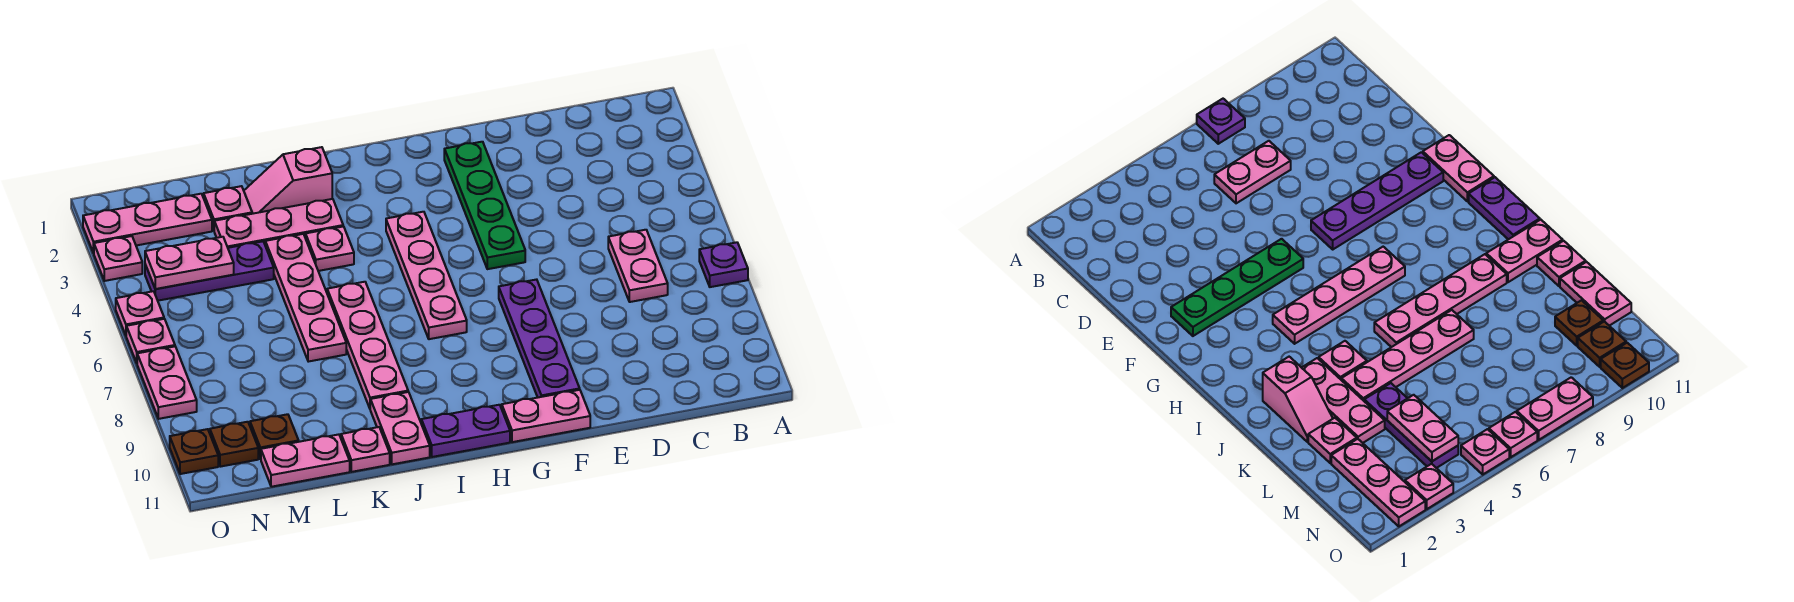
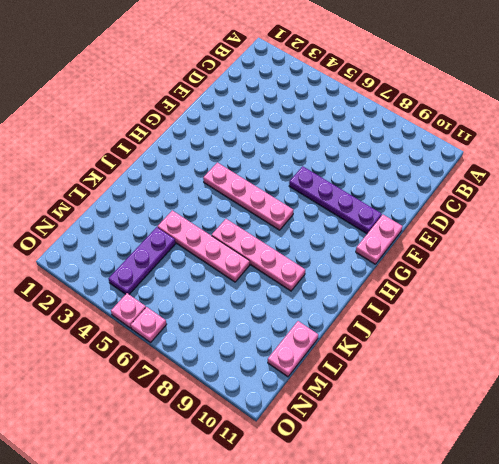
none -> purple plate A7 level 1
none -> pink plate C6:C7 level 1
none -> green plate F2:F5 level 1

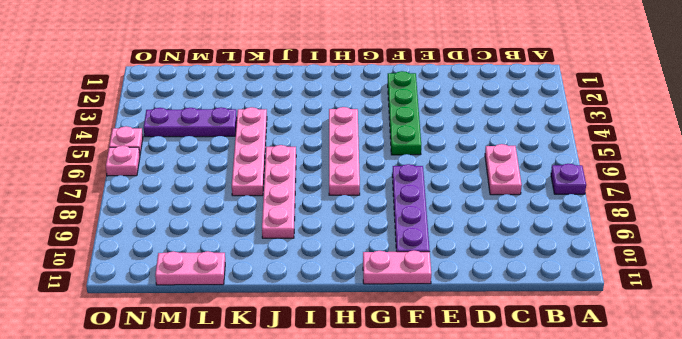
none -> purple plate H11:I11 level 1
none -> pink slope J2:K2 level 1 top J
none -> pink plate J3:L3 level 1

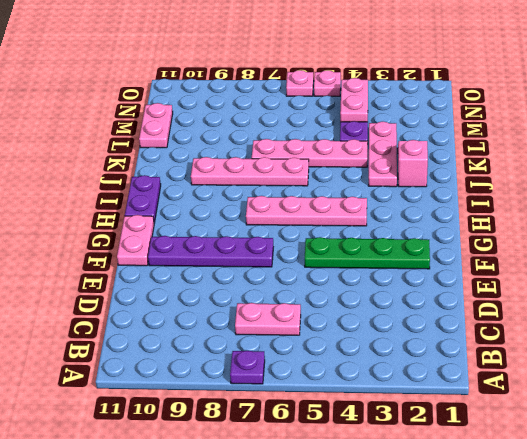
none -> pink plate J4 level 1
none -> pink plate J10:J11 level 1
none -> pink plate K11 level 1

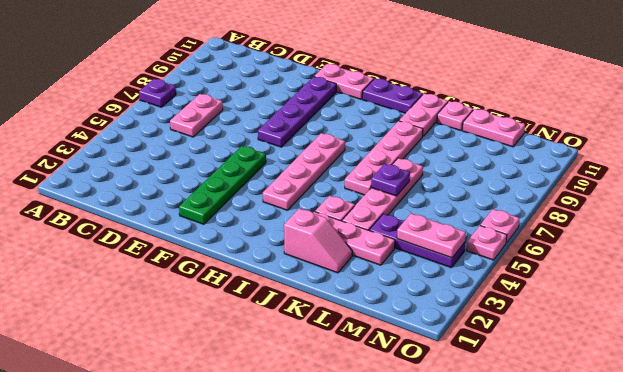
purple plate K6 level 2 -> none
none -> pink plate L2 level 1
none -> pink plate M2:O2 level 1
none -> brown plate M10 level 1

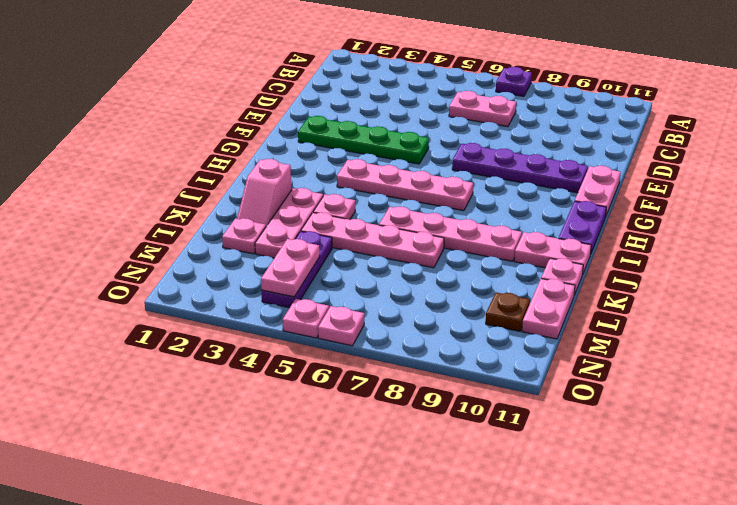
none -> pink plate M2:O2 level 1
none -> brown plate N10 level 1
none -> pink plate O3 level 1

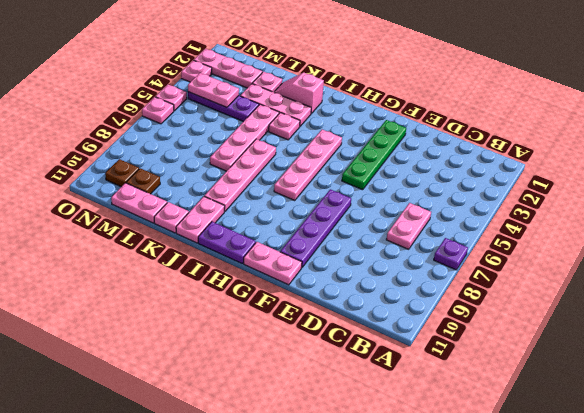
none -> pink plate O7:O8 level 1
none -> brown plate O10 level 1

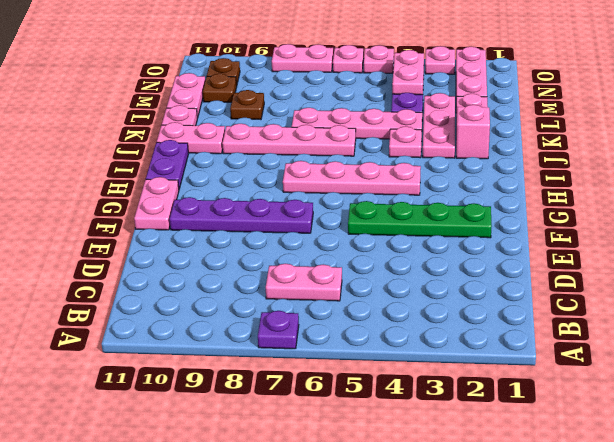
brown plate L9 level 1 -> brown plate O10 level 1

